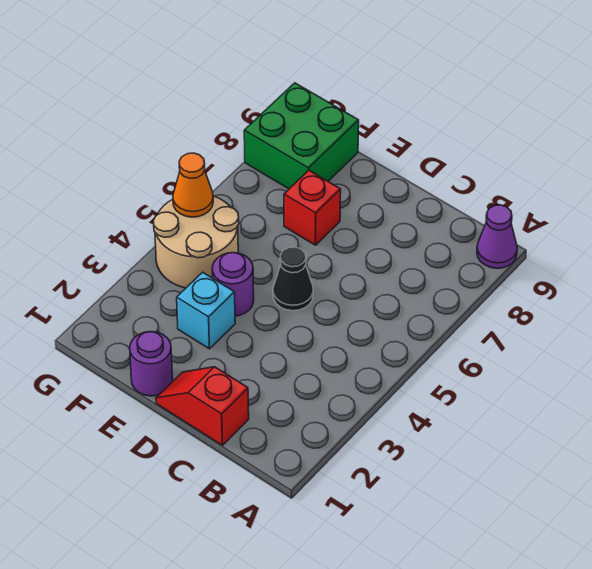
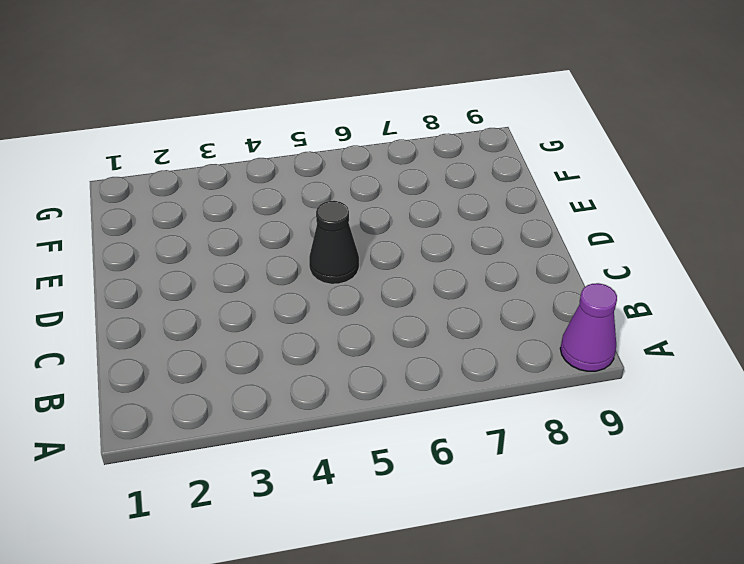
none -> red slope C1:D1 level 1 top C
none -> purple round brick E1 level 1

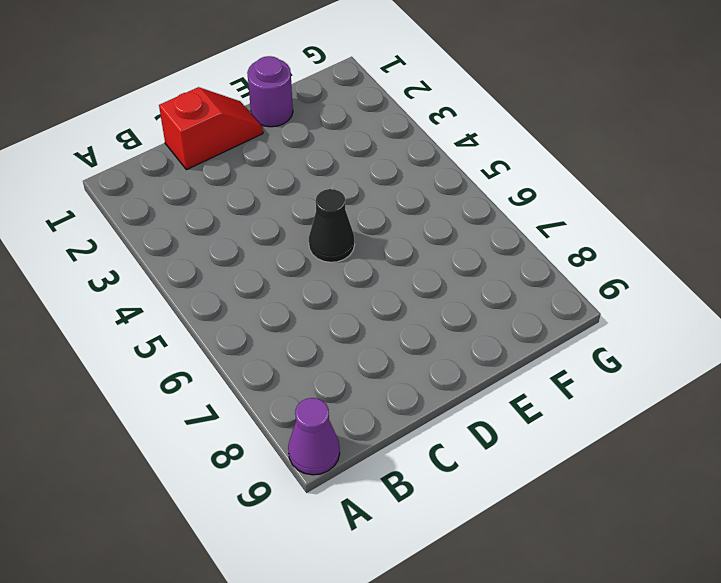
none -> cyan brick E3 level 1
none -> purple round brick E4 level 1

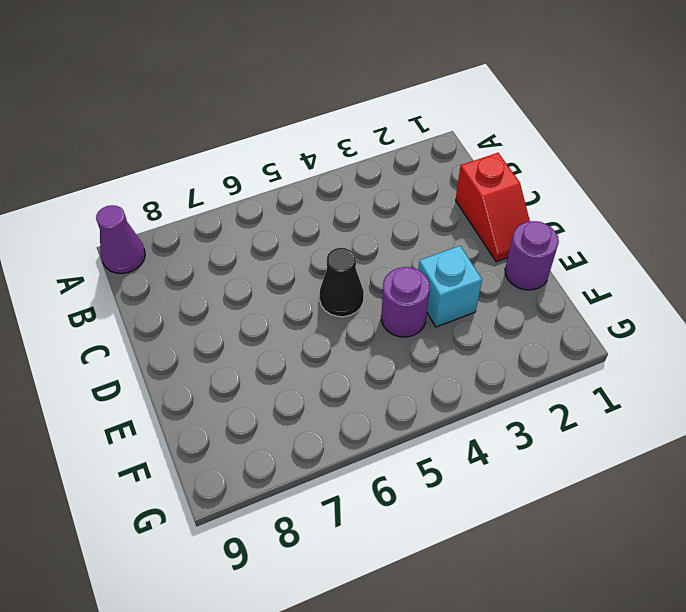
none -> red brick E7 level 1
none -> tan round brick F4:G5 level 1

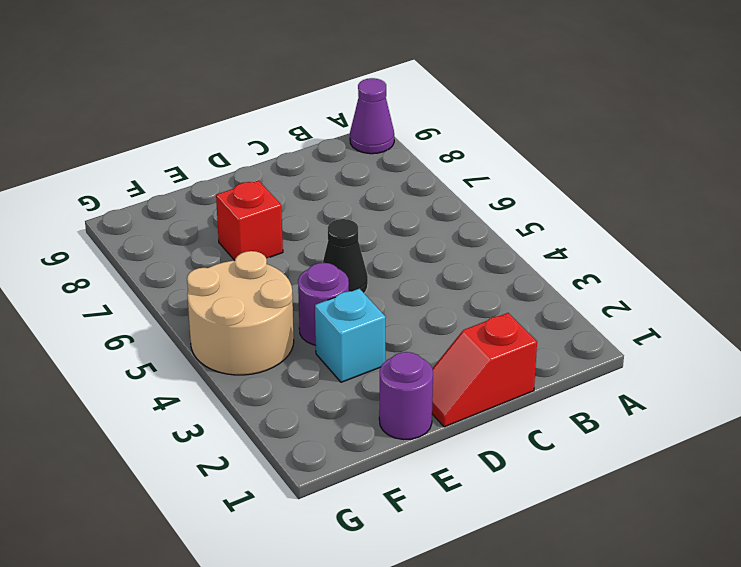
none -> green brick F8:G9 level 1
none -> orange cone G5 level 2

